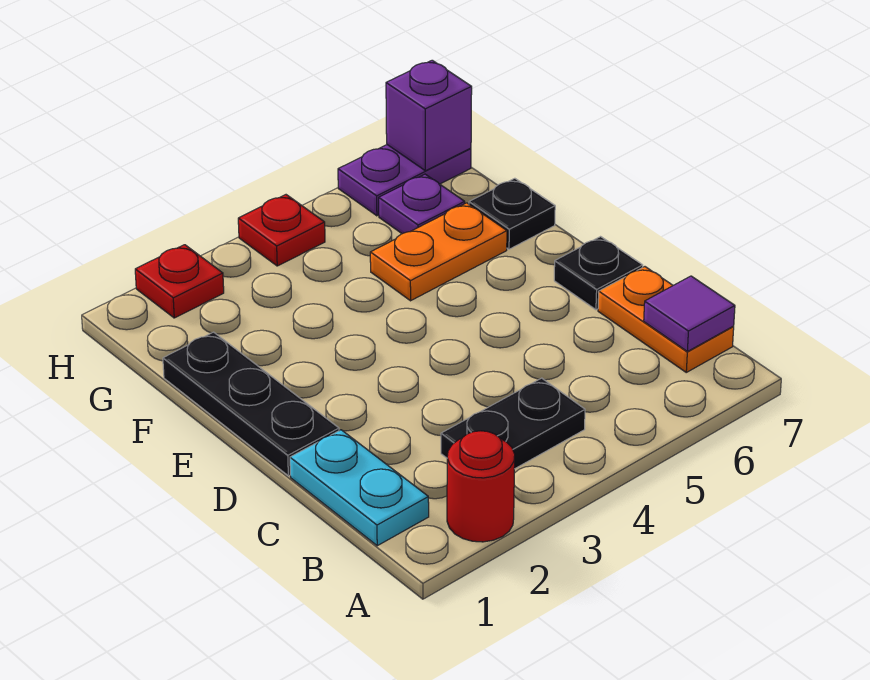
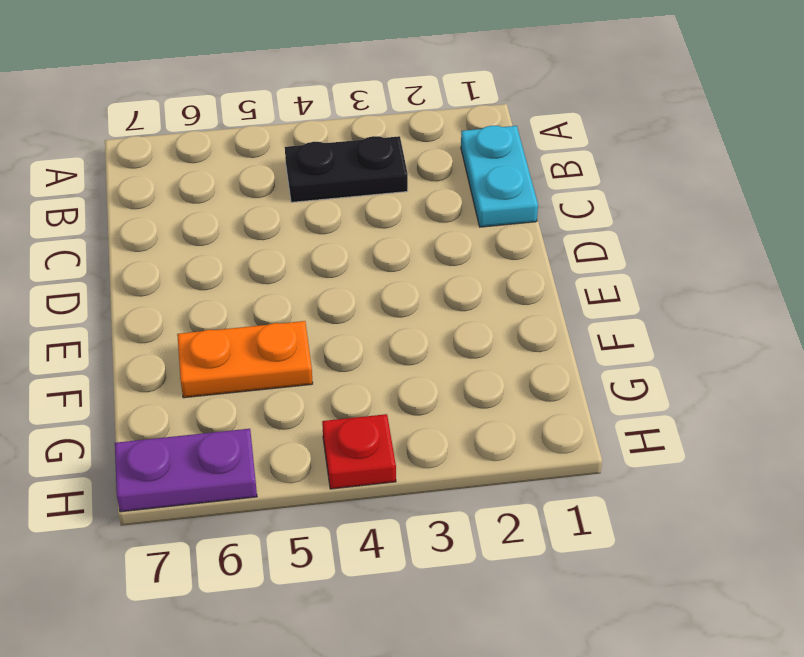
none -> red round brick A2 level 1
none -> orange plate B7:C7 level 1
none -> black plate D1:F1 level 1

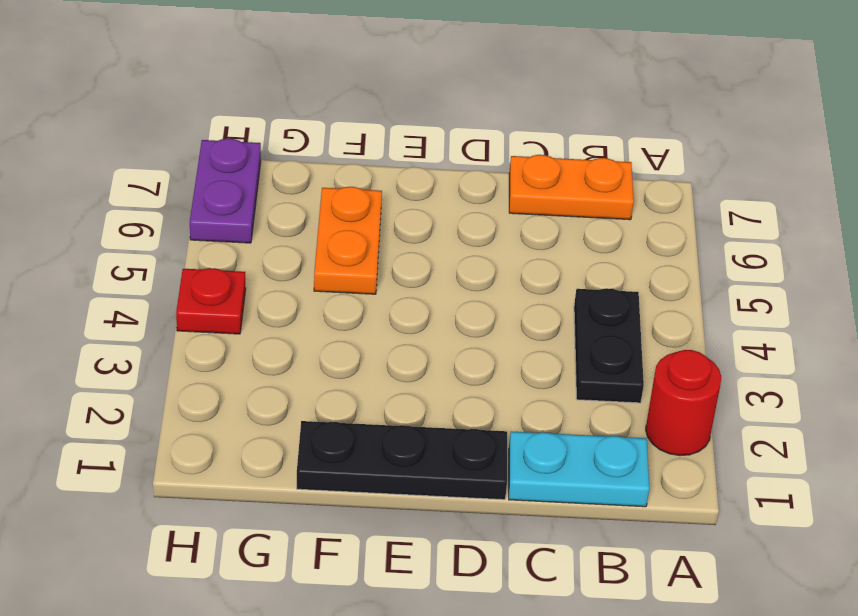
none -> black plate D7 level 1
none -> black plate F7 level 1
none -> purple plate G6 level 1

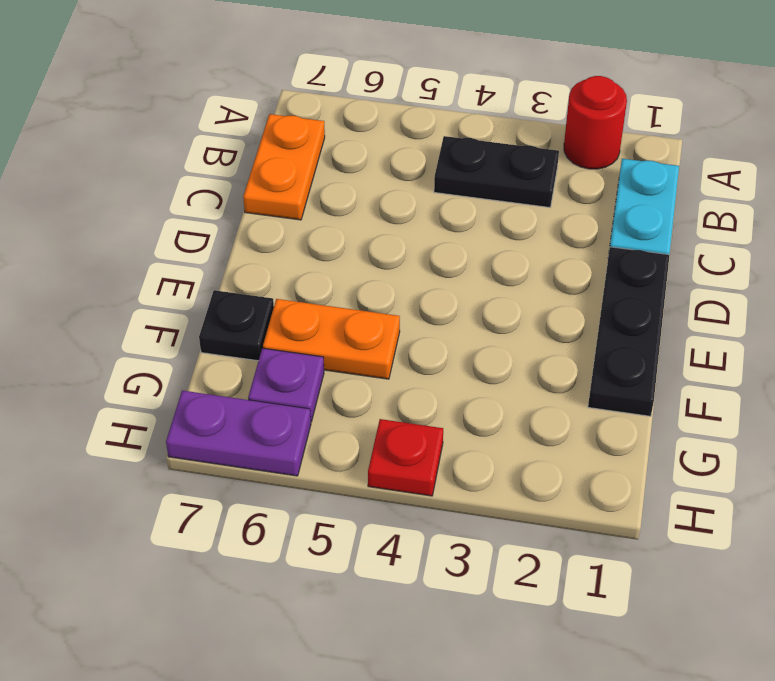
none -> black plate D7 level 1
none -> red plate H2 level 1
none -> purple tile B7 level 2

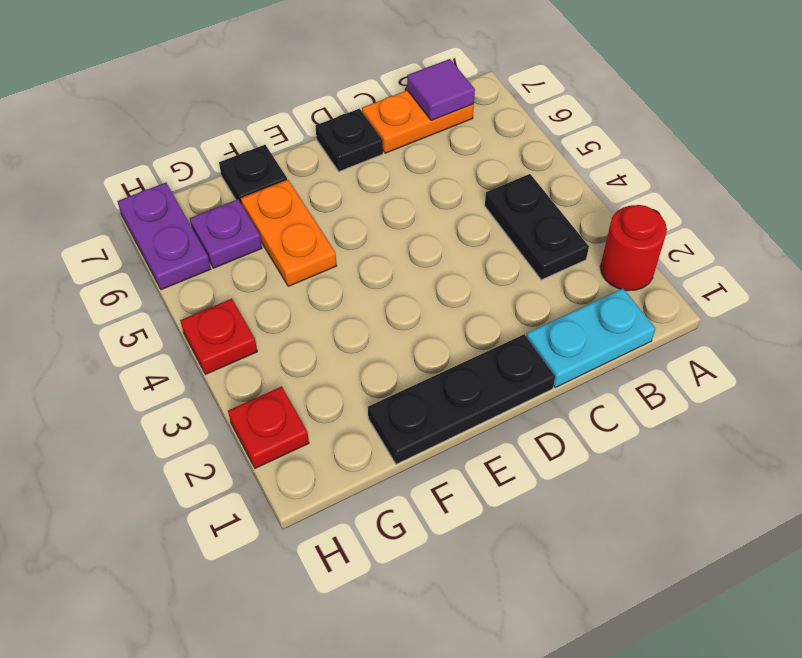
none -> purple brick H7 level 2

